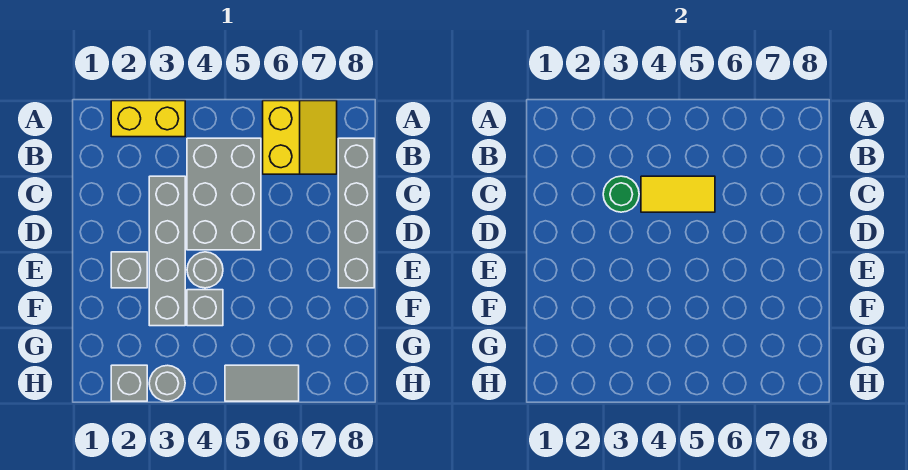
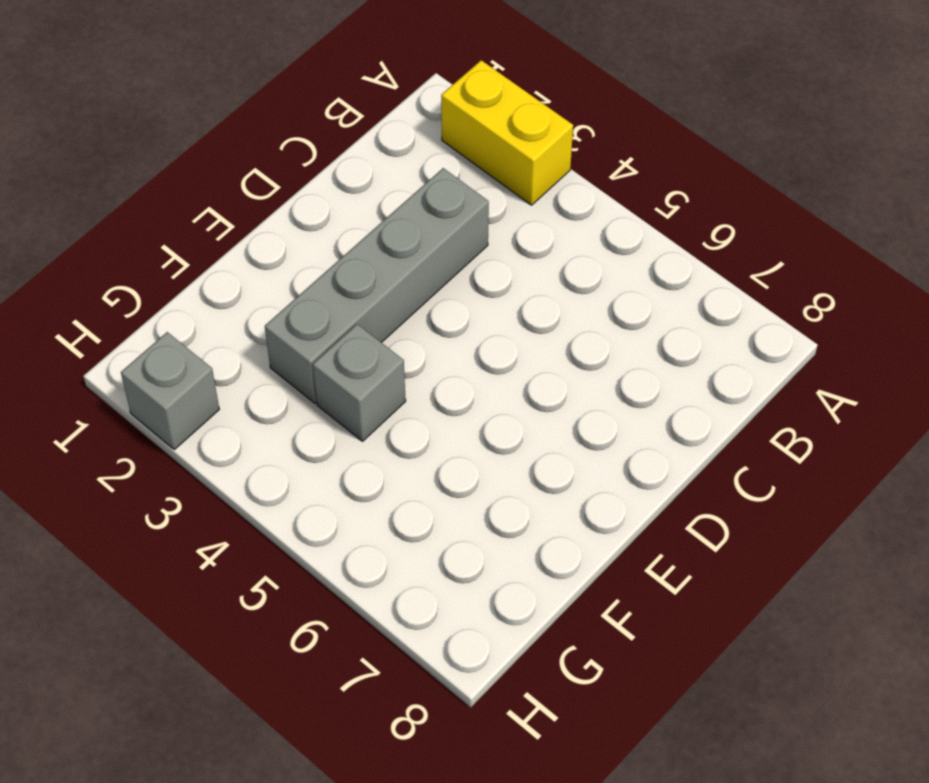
none -> yellow slope A6:B7 level 1 top 6
none -> grey brick B4:D5 level 1
none -> grey brick B8:E8 level 1

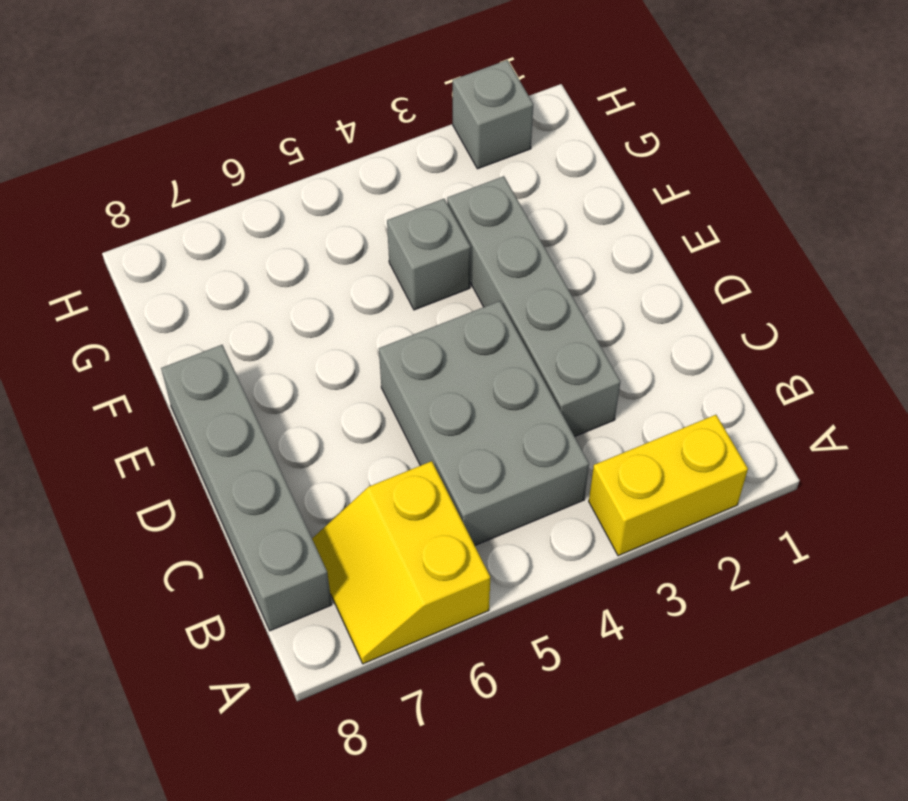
none -> grey brick E2 level 1
none -> grey round brick E4 level 1
none -> grey round brick H3 level 1

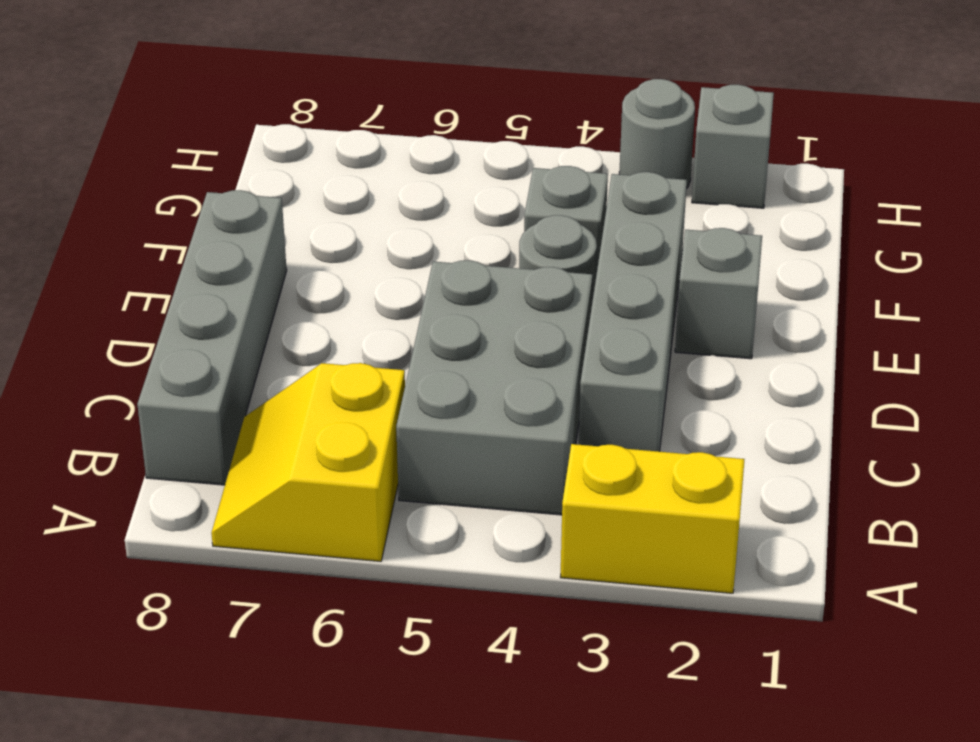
none -> grey tile H5:H6 level 1
none -> green round brick C3 level 2
none -> yellow tile C4:C5 level 2

